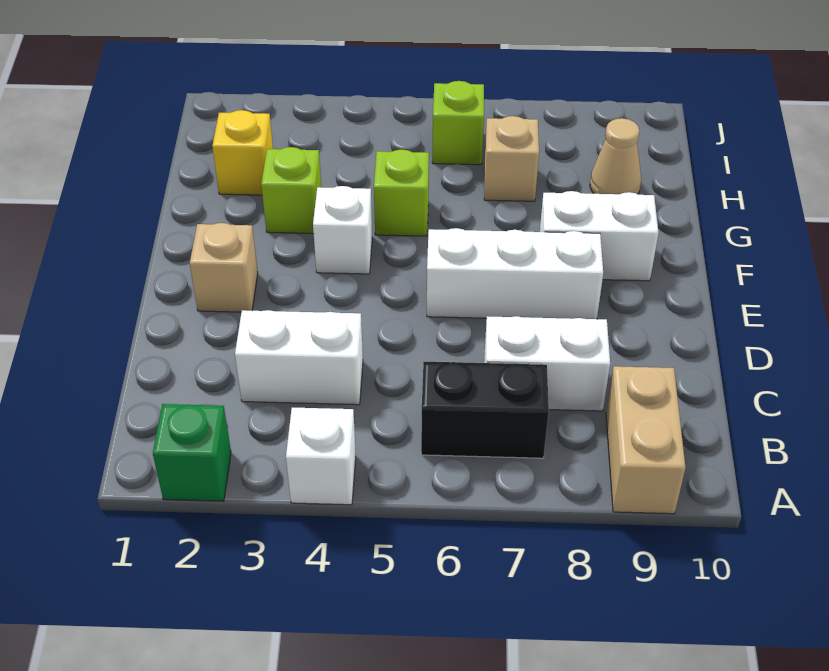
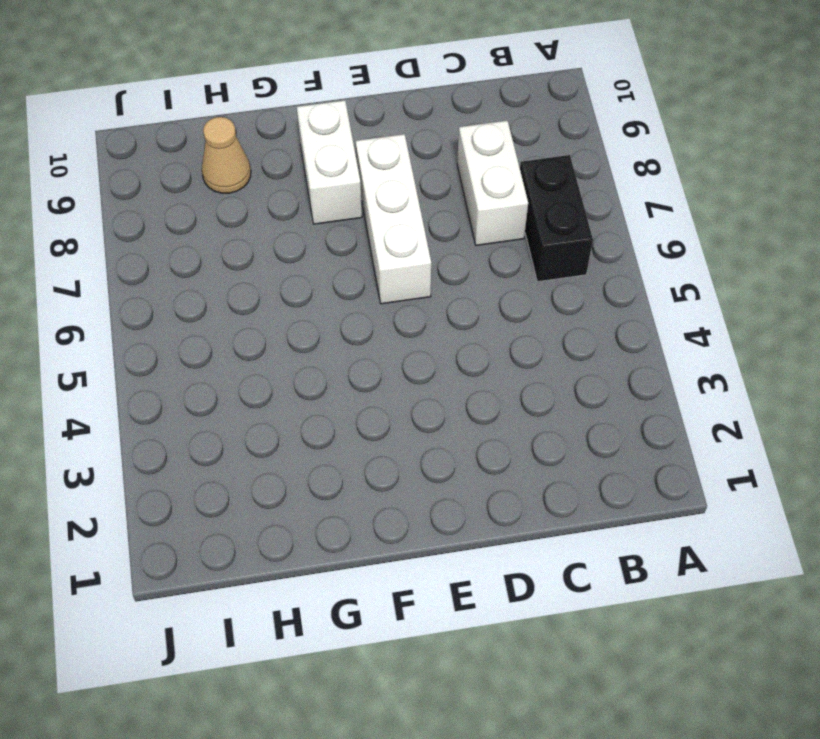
none -> green brick A2 level 1
none -> white brick A4 level 1
none -> tan brick A9:B9 level 1

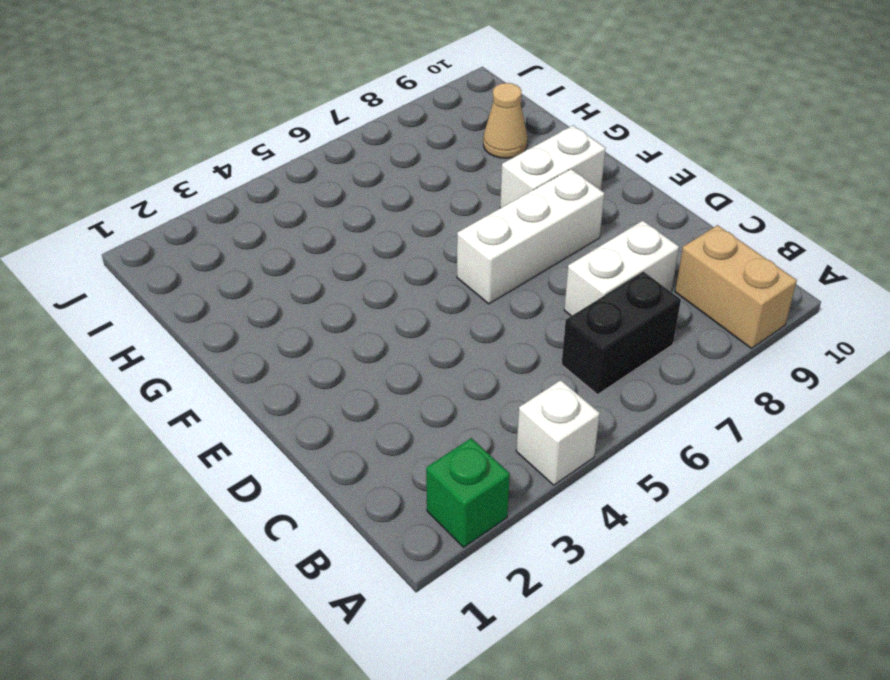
none -> white brick C3:C4 level 1
none -> tan brick E2 level 1
none -> white brick F4 level 1

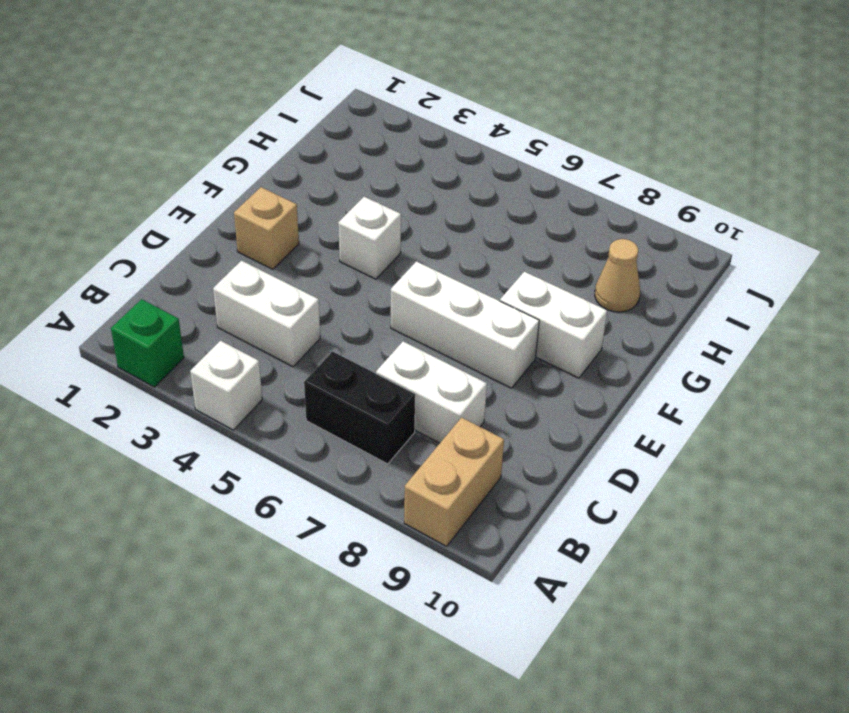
none -> lime brick G3 level 1
none -> lime brick G5 level 1
none -> yellow brick H2 level 1

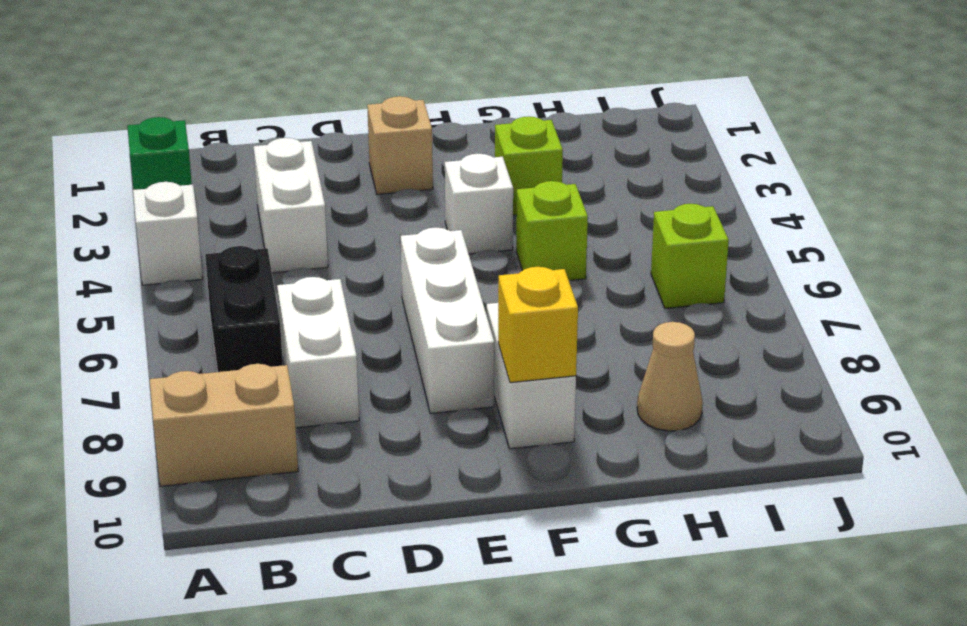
yellow brick F9 level 2 -> yellow brick H2 level 1
none -> tan brick H7 level 1

